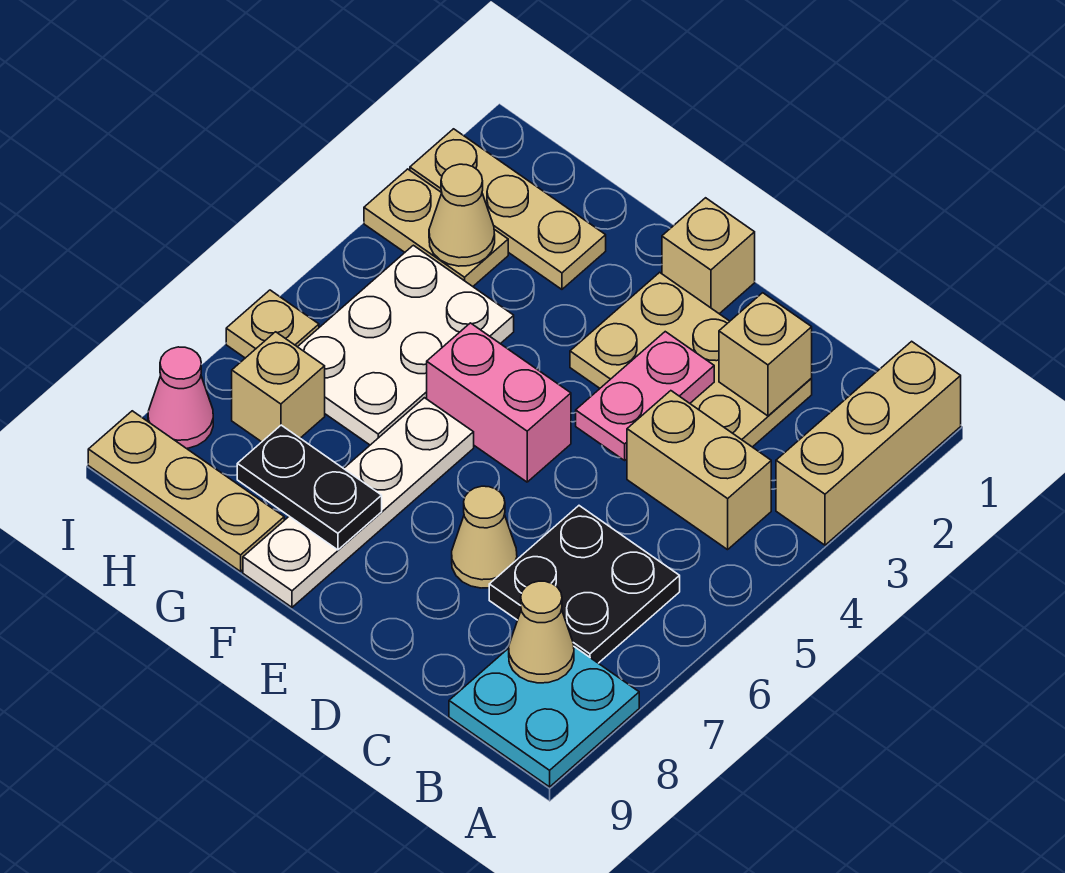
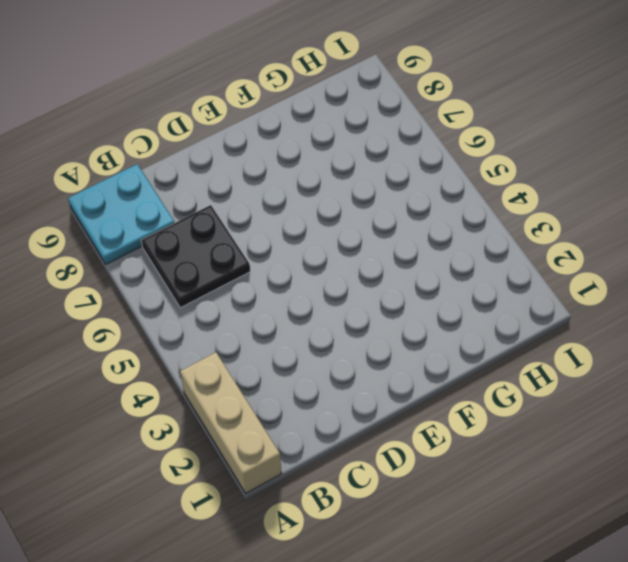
none -> tan brick B4:C4 level 1
none -> tan plate C2:E3 level 1
none -> tan cone D7 level 1

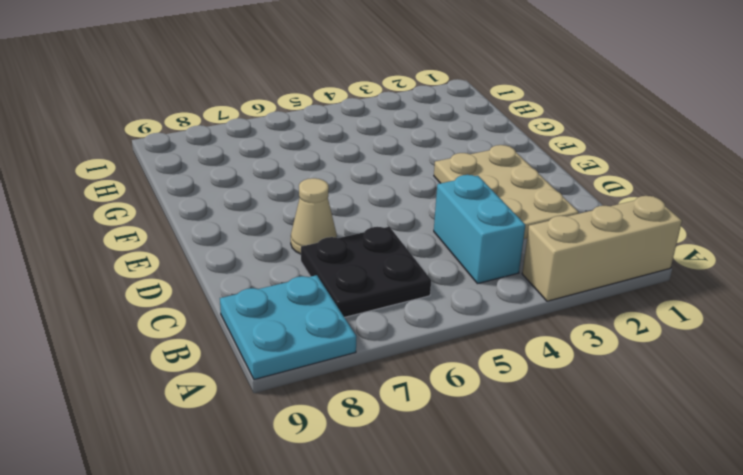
cyan brick B4:C4 level 1 -> tan brick B4:C4 level 1
none -> tan brick E1 level 1
none -> pink brick E5:F5 level 1
none -> white plate F6:F9 level 1

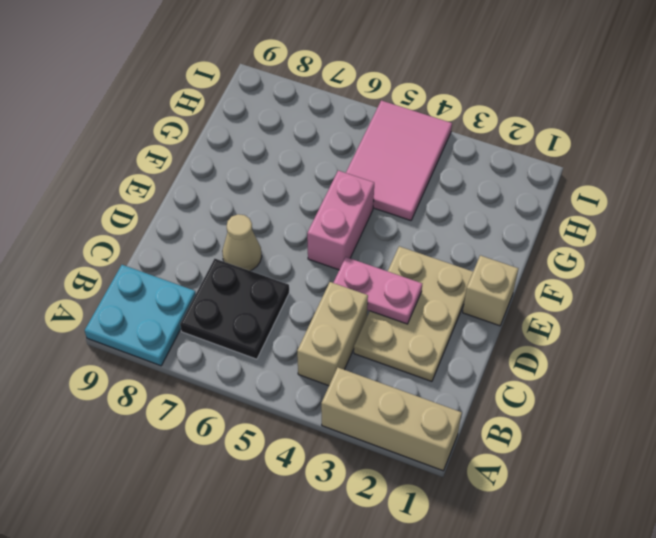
pink tile G4:I5 level 1 -> white plate G4:H6 level 1
none -> white plate F6:F9 level 1
none -> tan plate G2:I2 level 1
none -> tan plate G9:I9 level 1

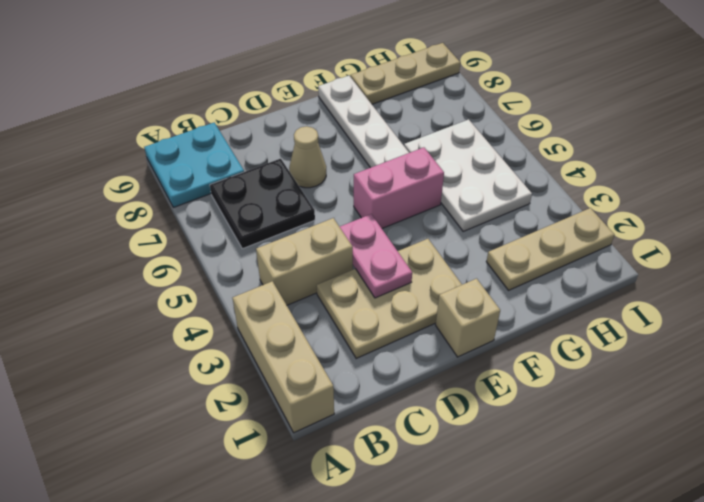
none -> tan plate H3:I3 level 1
none -> tan brick H7 level 1
none -> tan plate I6 level 1

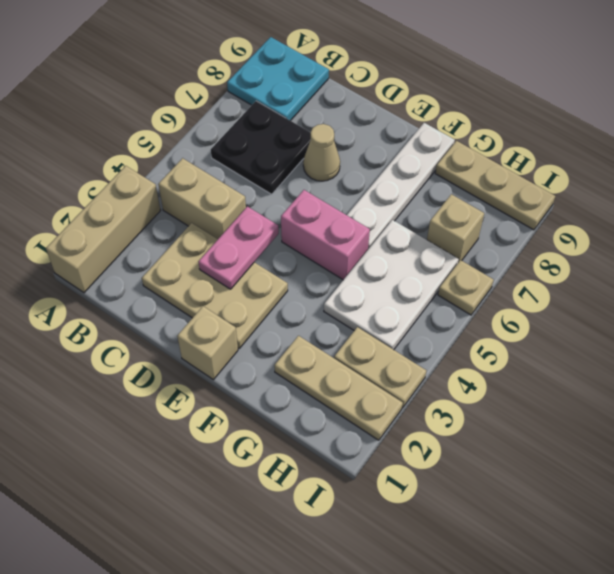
none -> pink cone I8 level 1
none -> tan cone B8 level 2
none -> tan brick C2 level 2

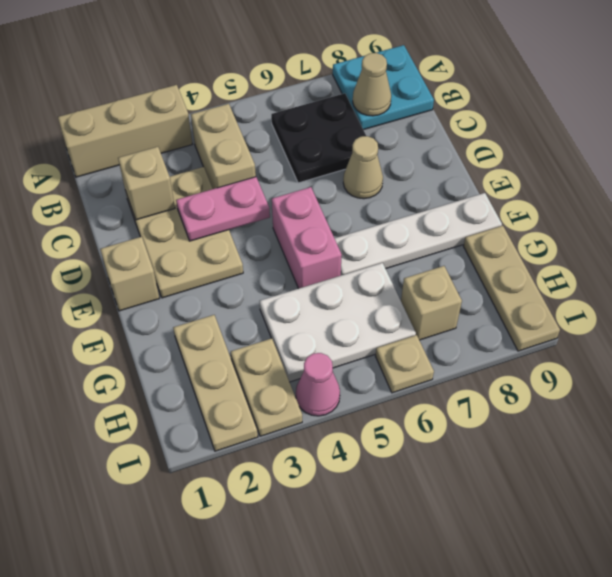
pink cone I4 level 1 -> pink cone I8 level 1
none -> black plate F8:G8 level 2
none -> tan cone H3 level 2

